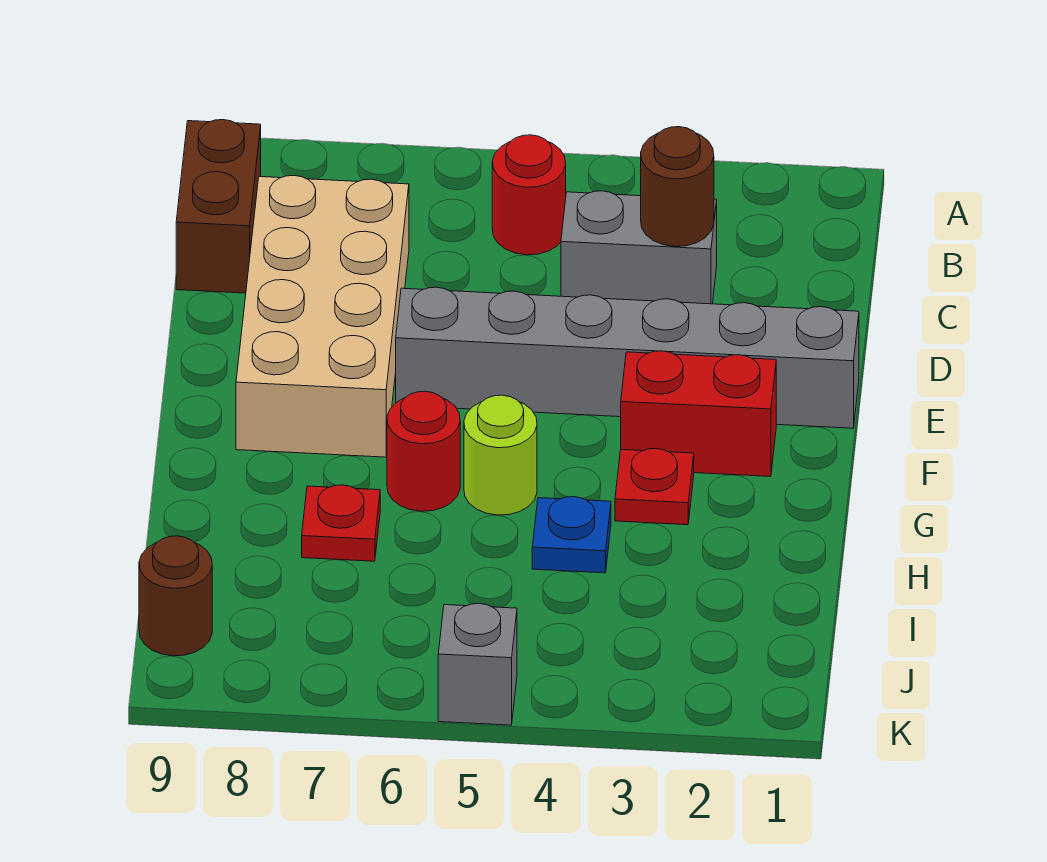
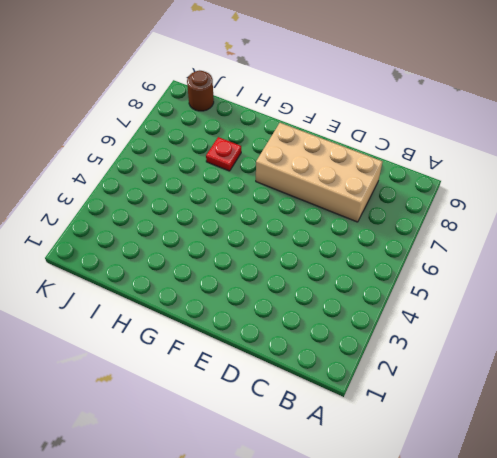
none -> red round brick B5 level 1
none -> brown brick B9:C9 level 1
none -> grey brick C3:C4 level 1

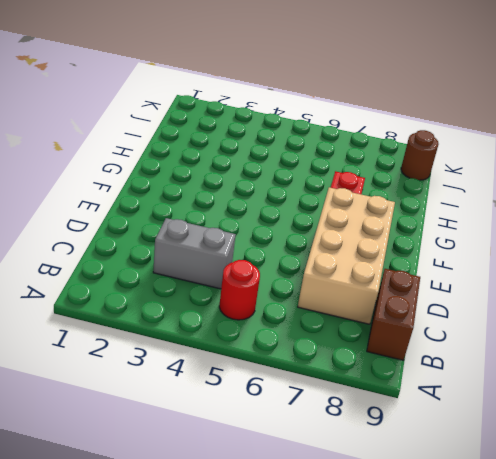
none -> grey brick E1:E6 level 1
none -> red brick F2:F3 level 1
none -> red plate G3 level 1

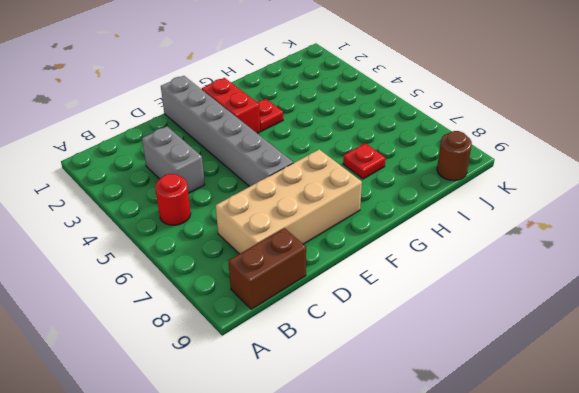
none -> lime round brick G5 level 1
none -> red round brick G6 level 1
none -> blue plate H4 level 1

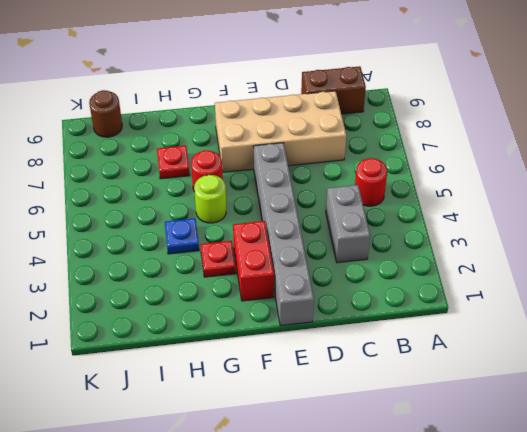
none -> grey brick K5 level 1
none -> brown round brick C3 level 2

